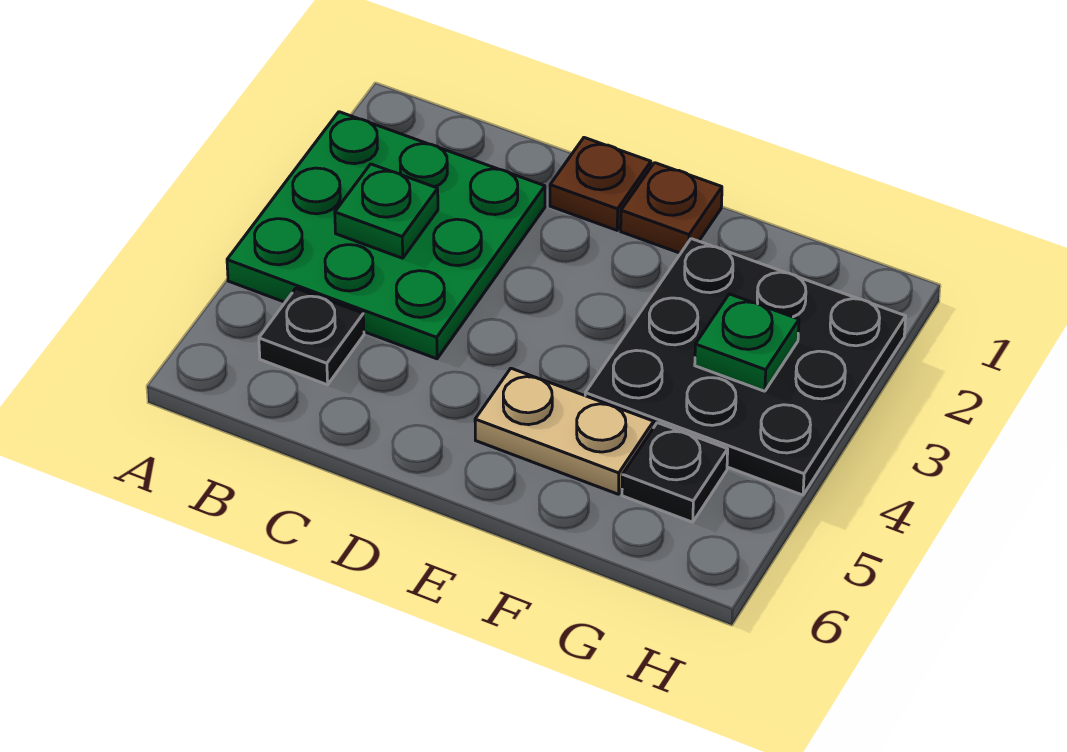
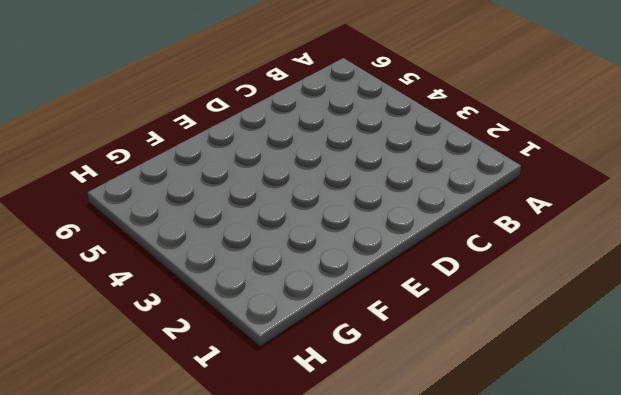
none -> green plate A2:C4 level 1
none -> black plate B5 level 1

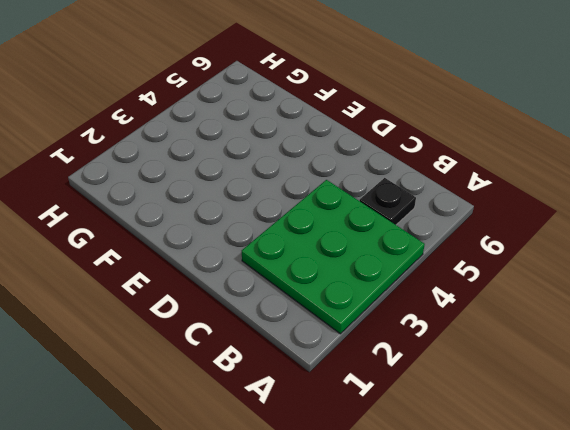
none -> brown plate D1 level 1
none -> brown plate E1 level 1

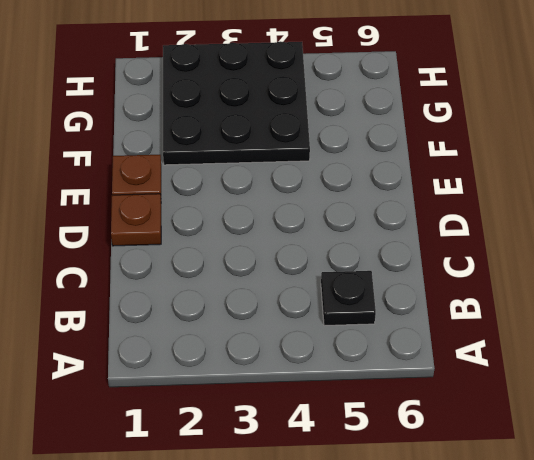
none -> green plate A2:C4 level 1
none -> tan plate E5:F5 level 1

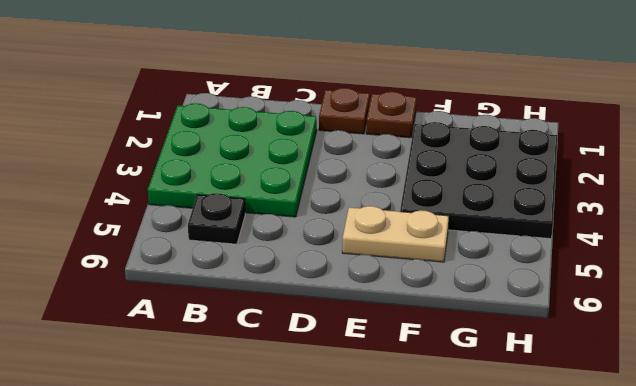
none -> black plate G5 level 1
none -> green plate B3 level 2

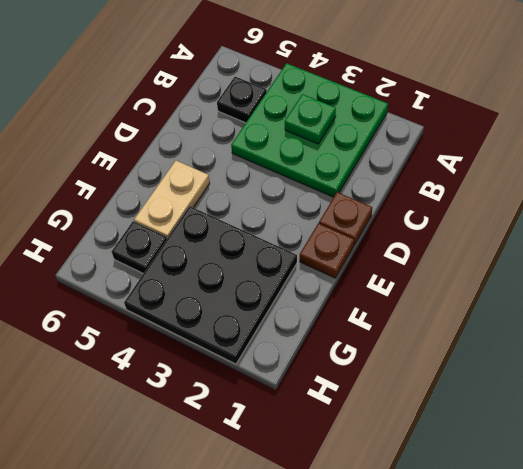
none -> green plate G3 level 2

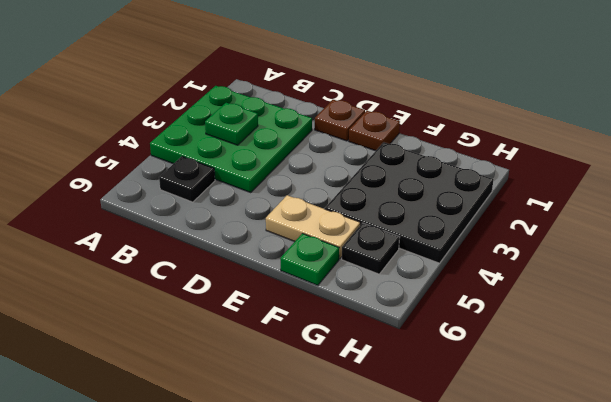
green plate F6 level 1 -> green plate G3 level 2

